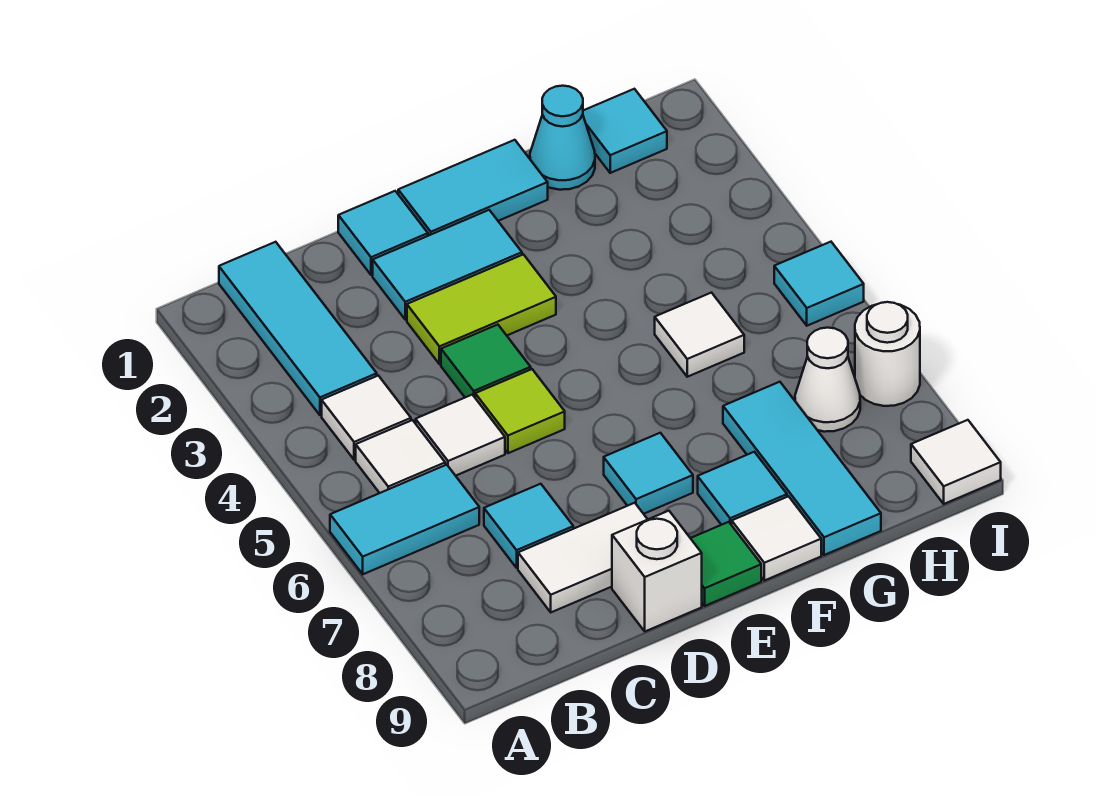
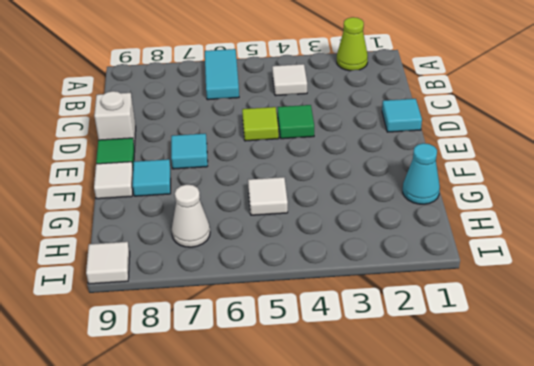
lime cone A2 level 1 -> none
none -> cyan tile B1:B3 level 1
none -> white tile B5 level 1
none -> white tile C5 level 1

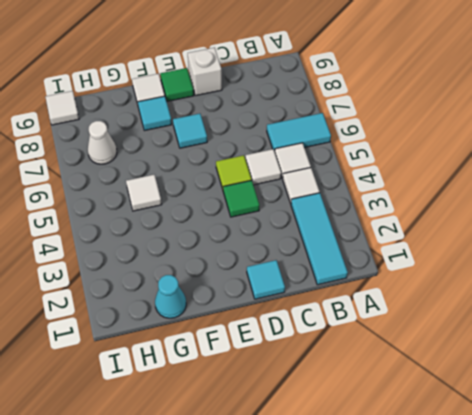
none -> cyan tile C7 level 1
none -> white tile C8:D8 level 1
none -> cyan tile D2:E2 level 1

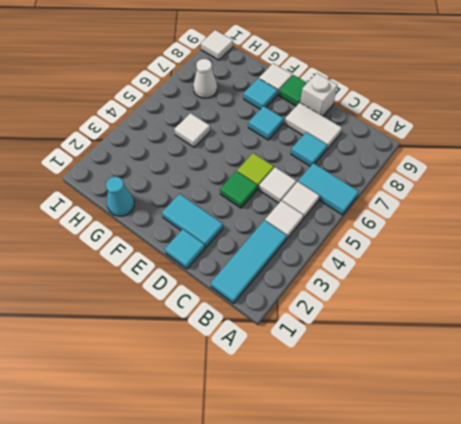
none -> lime tile D3:E3 level 1
none -> cyan tile E1:F1 level 1
none -> cyan tile G7:G9 level 1

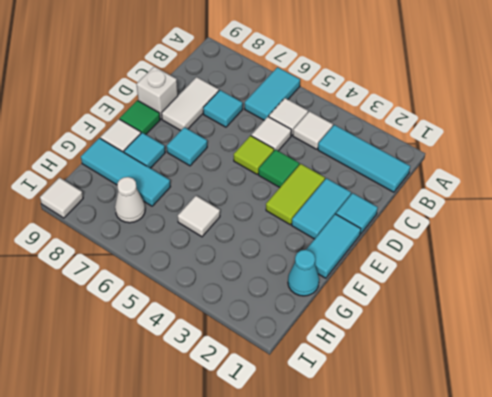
none -> cyan tile H1 level 1
none -> cyan tile I5 level 1
none -> white round brick I7 level 1

